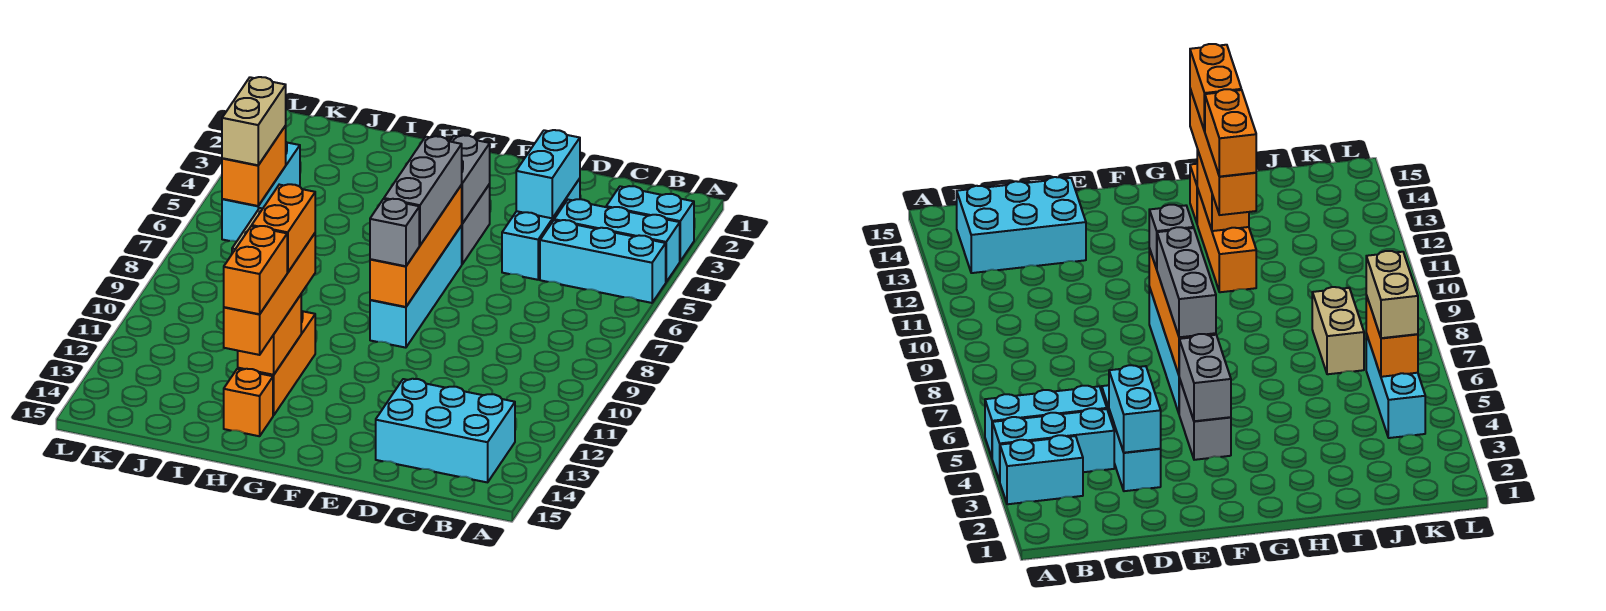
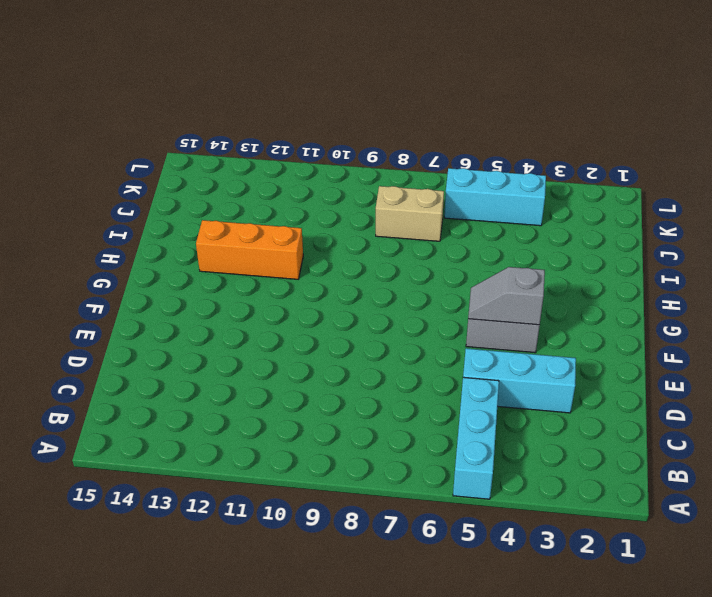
grey slope F4:F5 level 2 top 4 -> grey brick F4:F5 level 2
none -> cyan brick A3:B3 level 1
none -> cyan brick A4:C4 level 1
none -> cyan brick B13:D14 level 1

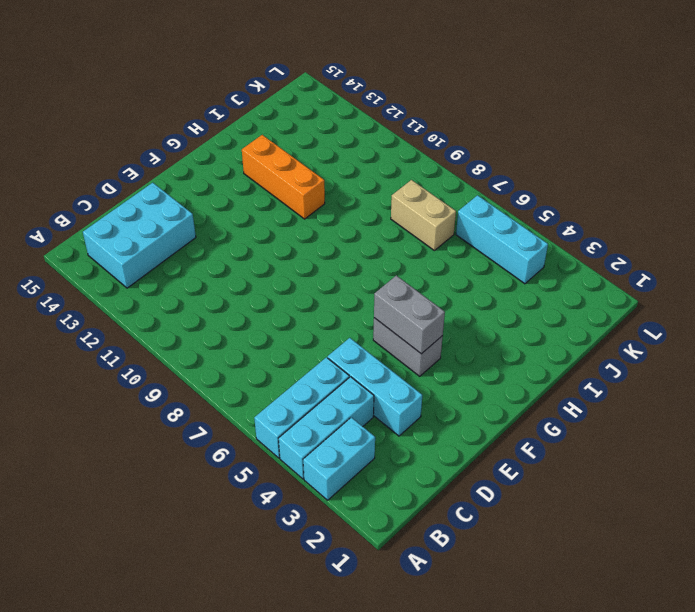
none -> cyan brick F6:F9 level 1
none -> orange brick H14 level 1
none -> cyan brick D3:D4 level 2

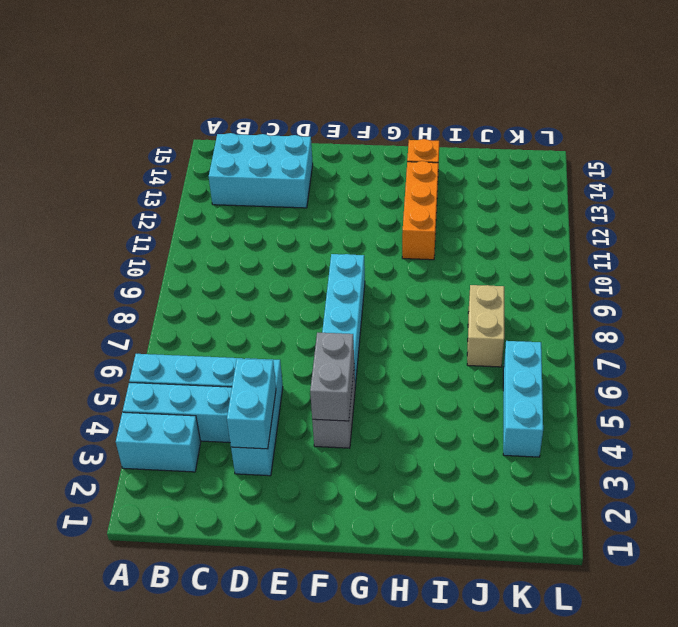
none -> orange brick F6:F9 level 2
none -> orange brick H12:H13 level 2
none -> orange brick K5:K6 level 2

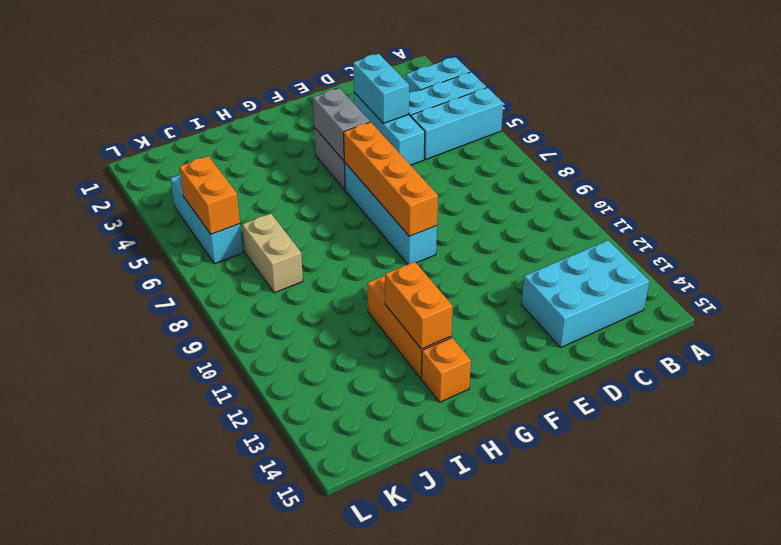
none -> grey brick F6:F8 level 3
none -> grey brick F9 level 3
none -> orange brick H11:H14 level 3

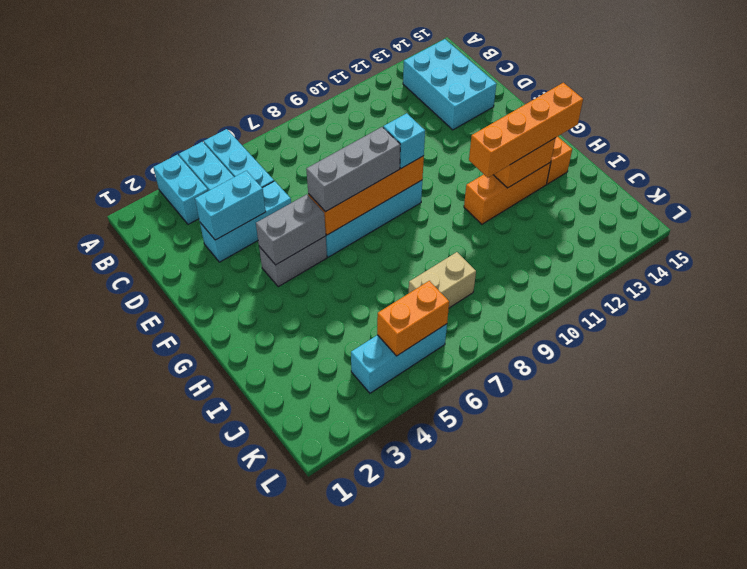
cyan brick F9 level 3 -> grey brick F9 level 3
none -> tan brick K5:K6 level 3
none -> orange brick H11:H12 level 4
none -> orange brick H13:H14 level 4

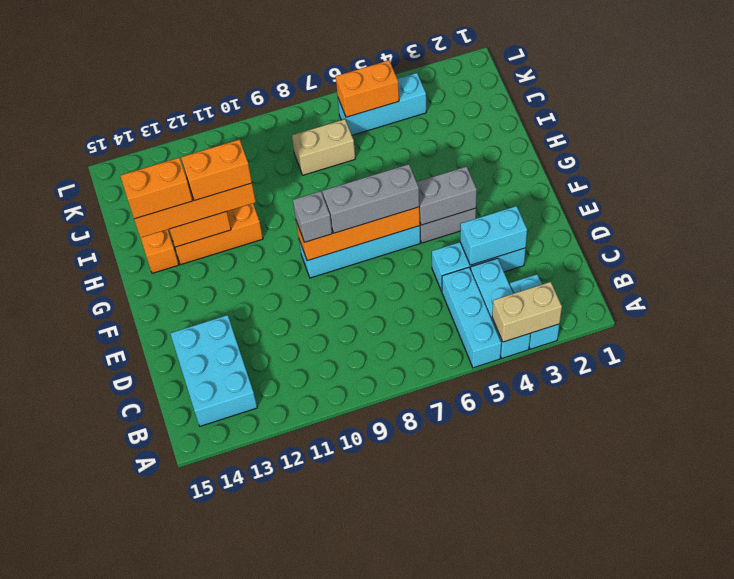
tan brick A3:A4 level 2 -> tan brick K5:K6 level 3

